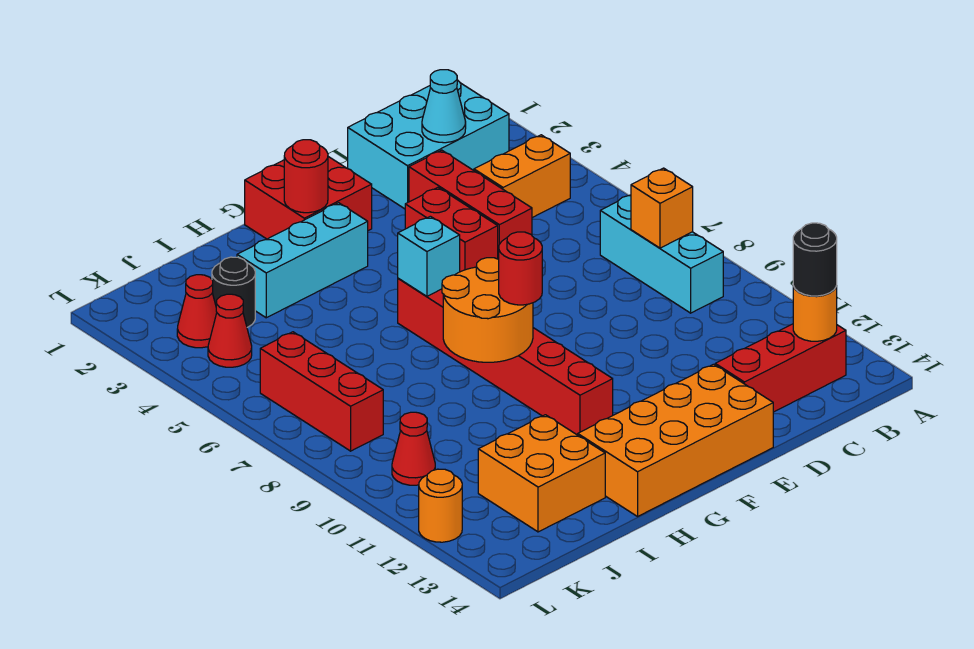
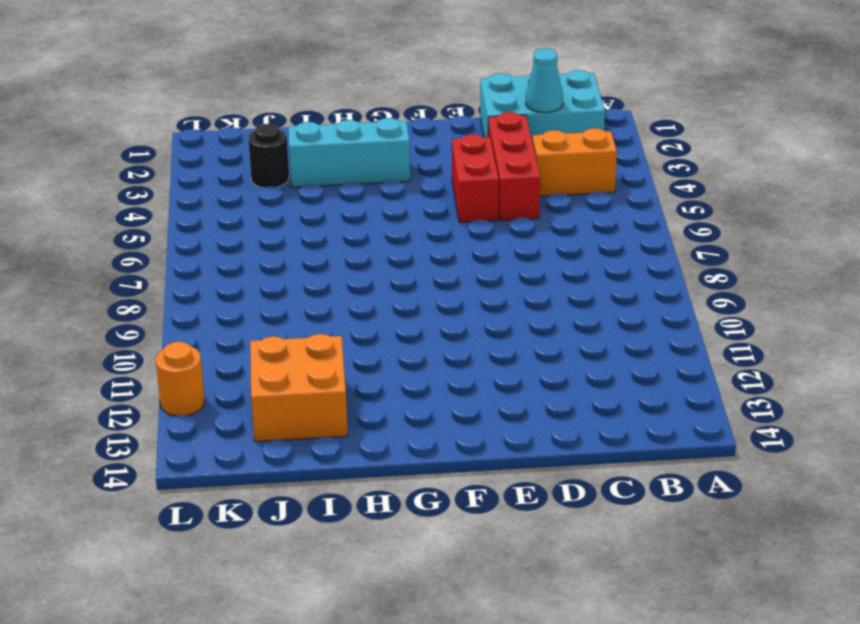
none -> cyan brick B7:B9 level 1
none -> red brick B13:D13 level 1
none -> orange brick E13:H14 level 1

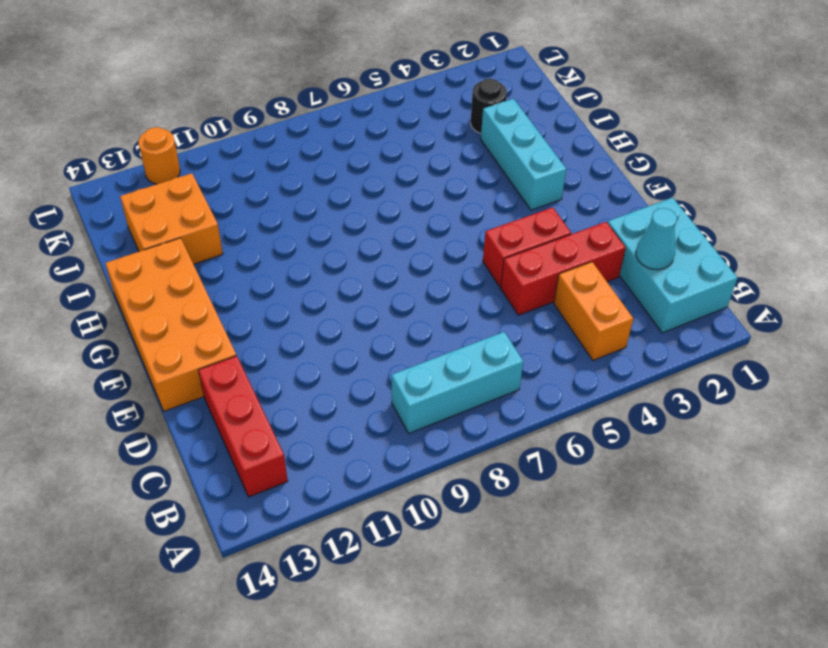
none -> red brick F1:G2 level 1
none -> red brick G6:G11 level 1
none -> red cone K3 level 1

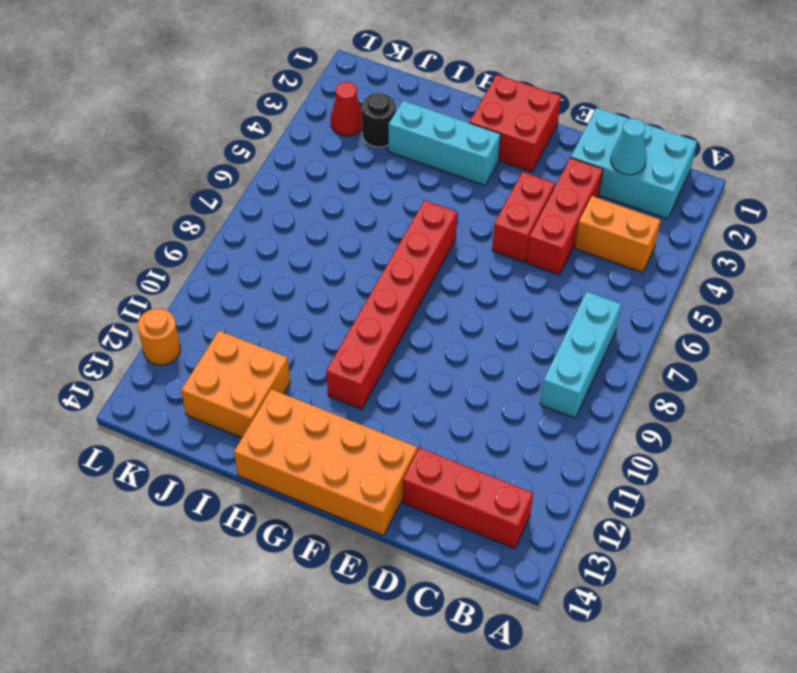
none -> red cone K4 level 1
none -> red brick K6:K8 level 1
none -> red cone K10 level 1

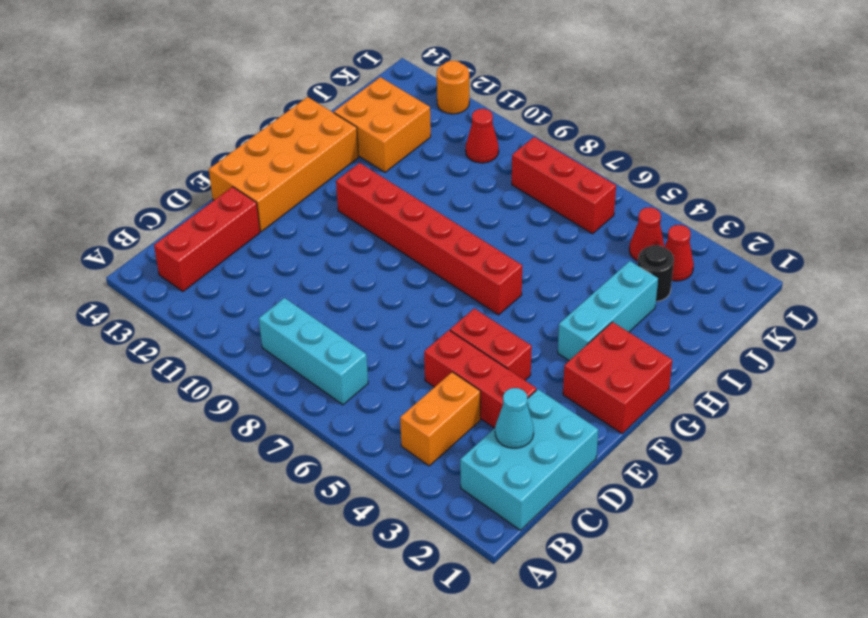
none -> orange brick B8 level 2
none -> orange round brick B13 level 2
none -> red round brick G2 level 2

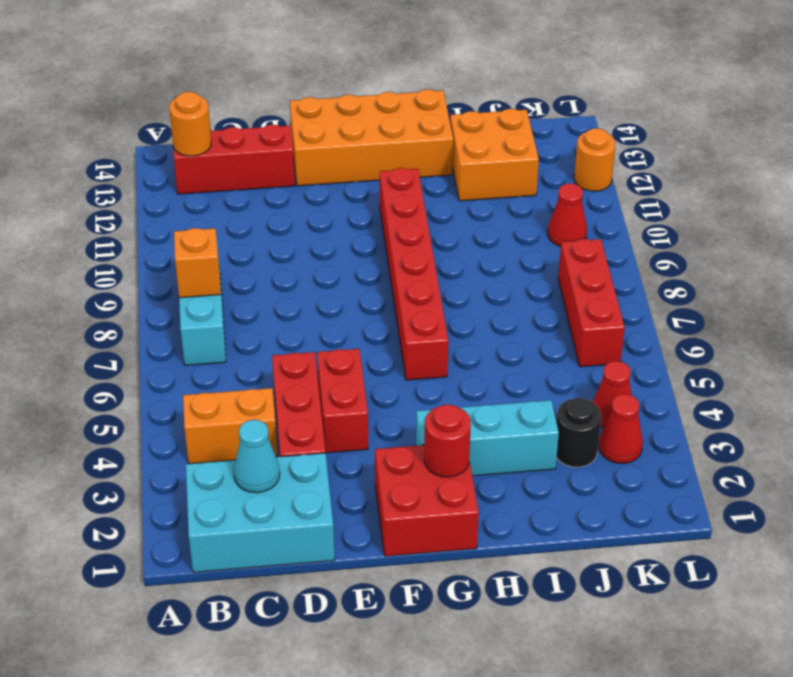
none -> cyan brick G6 level 2
none -> orange round brick G8:H9 level 2
none -> black round brick B13 level 3

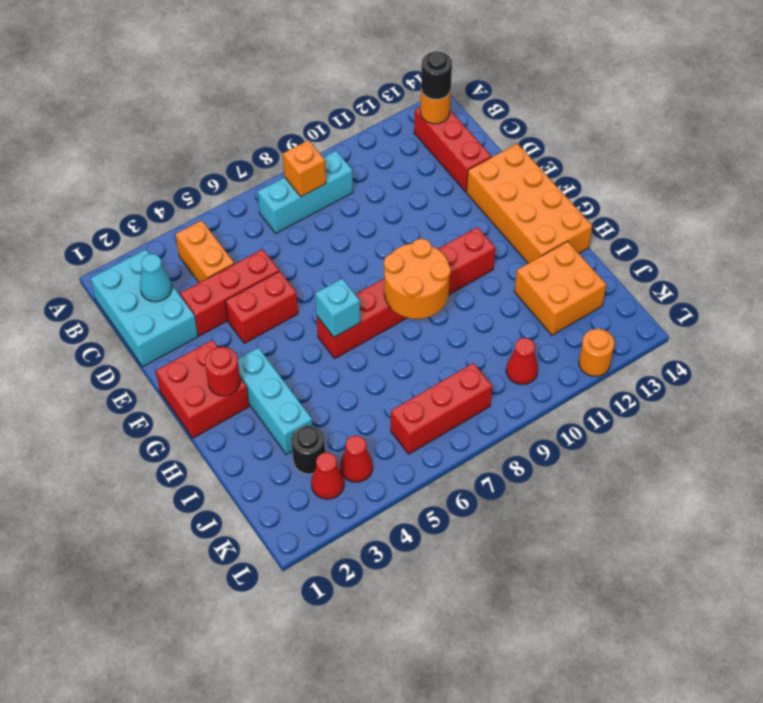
none -> red round brick G9 level 3

